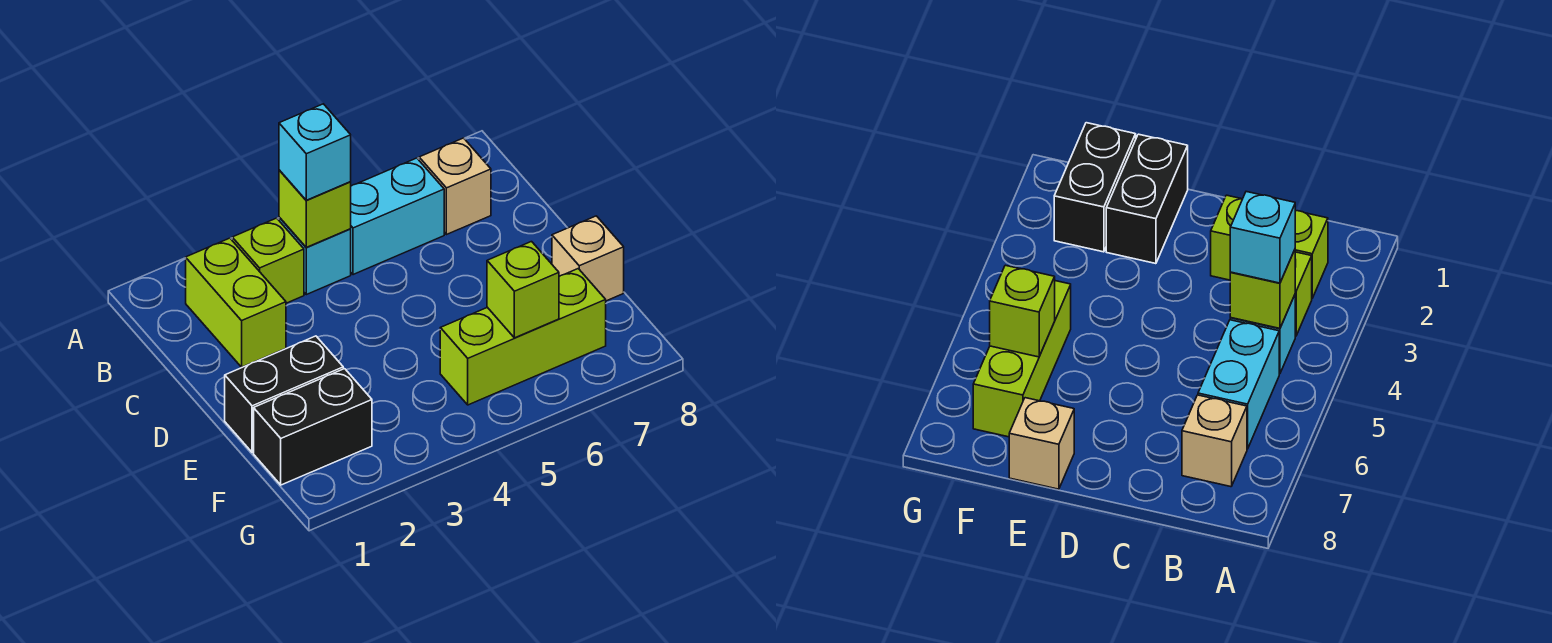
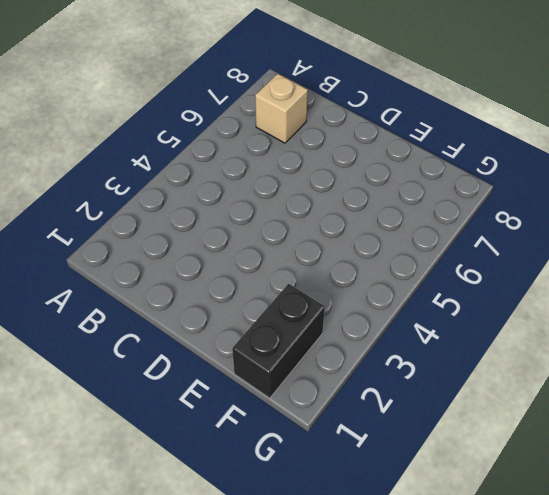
none -> lime brick B2:C2 level 1
none -> lime brick B3 level 1
none -> cyan brick B4 level 1

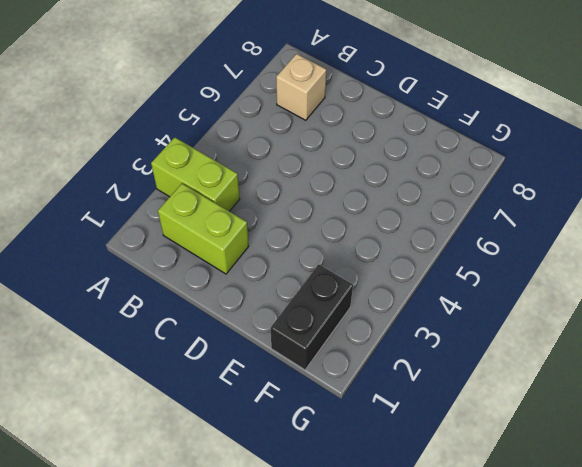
lime brick A3:B3 level 1 -> lime brick B3 level 1
none -> cyan brick B4 level 1
none -> cyan brick B5:B6 level 1
none -> black brick E1:E2 level 1

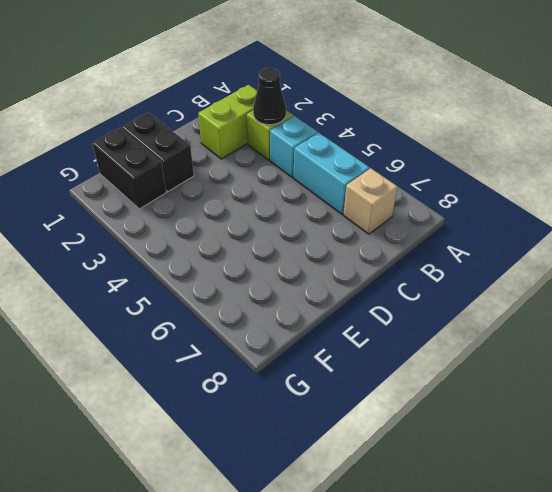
black cone B3 level 2 -> none
none -> tan brick E8 level 1
none -> lime brick F5:F7 level 1
none -> lime brick B4 level 2

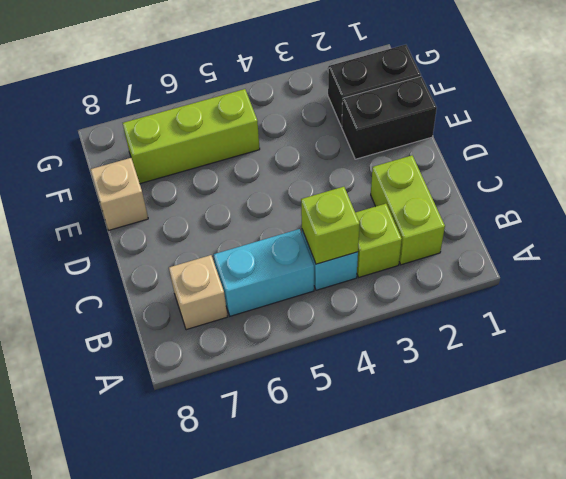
none -> lime brick F6 level 2
none -> cyan brick B4 level 3

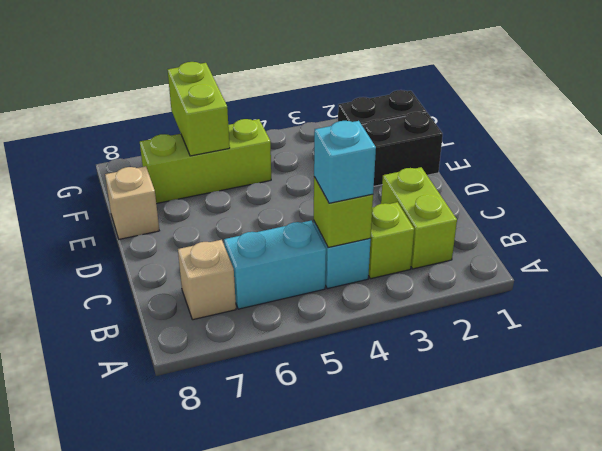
lime brick F6:G6 level 2 -> lime brick F6 level 2

